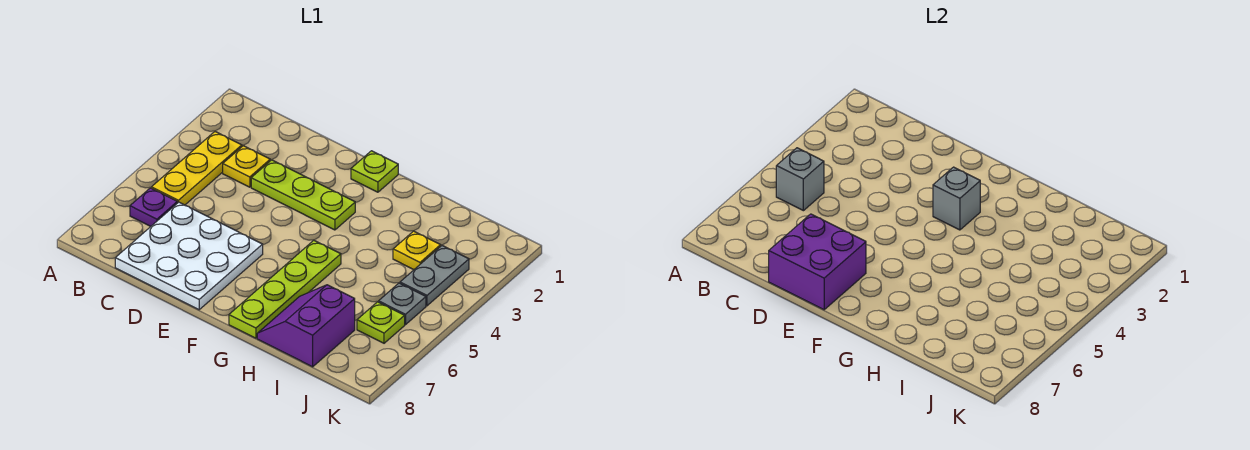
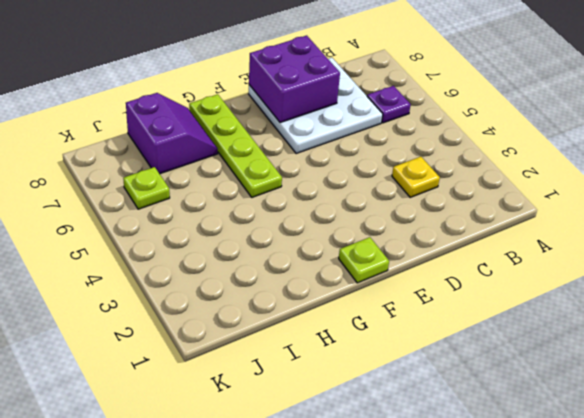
none -> yellow plate B3:B5 level 1
none -> lime plate D3:F3 level 1
none -> yellow plate I3 level 1

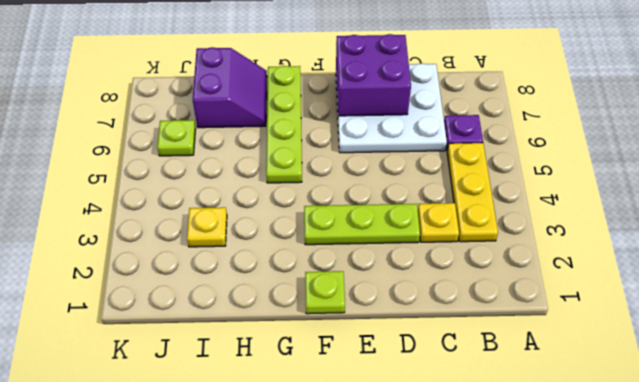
none -> grey plate J3:J4 level 1
none -> grey plate J5 level 1
none -> grey brick B5 level 2

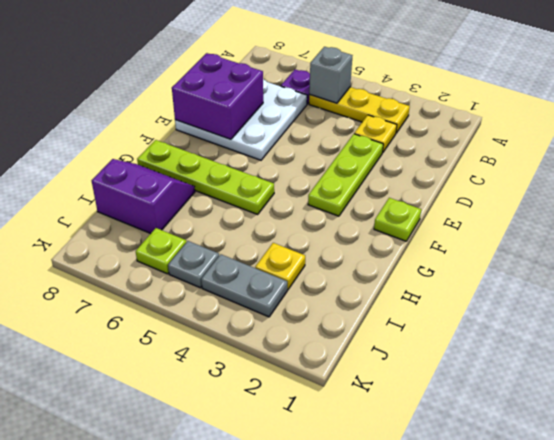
none -> grey brick F3 level 2

